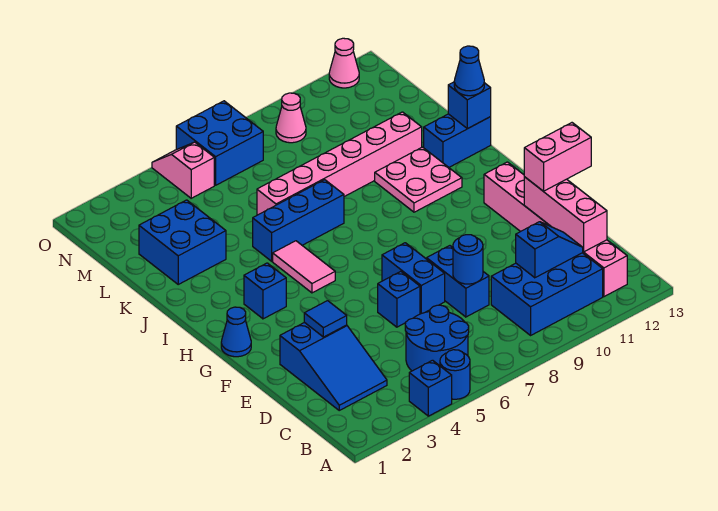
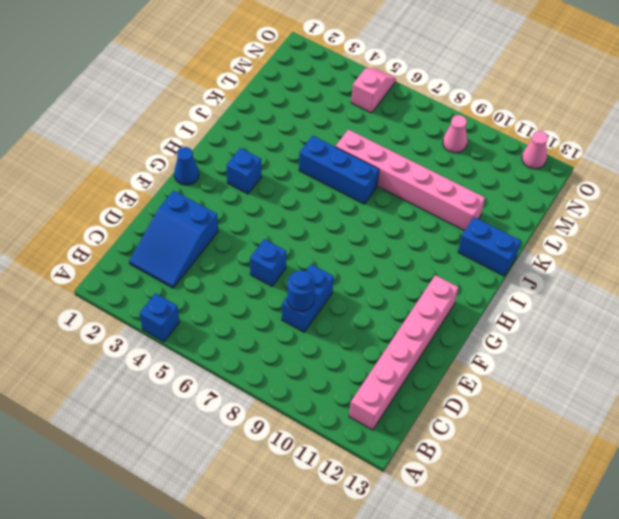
none -> blue round brick A5 level 1
none -> blue round brick B5:C6 level 1
none -> blue brick B9:C11 level 1

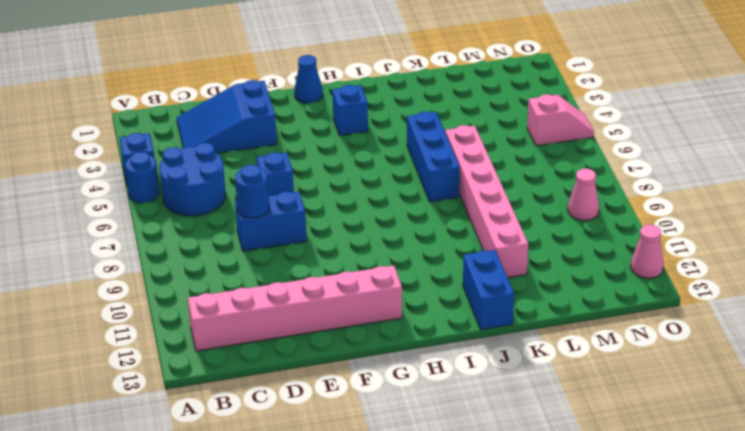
none -> blue brick B9:C11 level 1
none -> blue brick E7:F7 level 1
none -> pink tile H5:I5 level 1

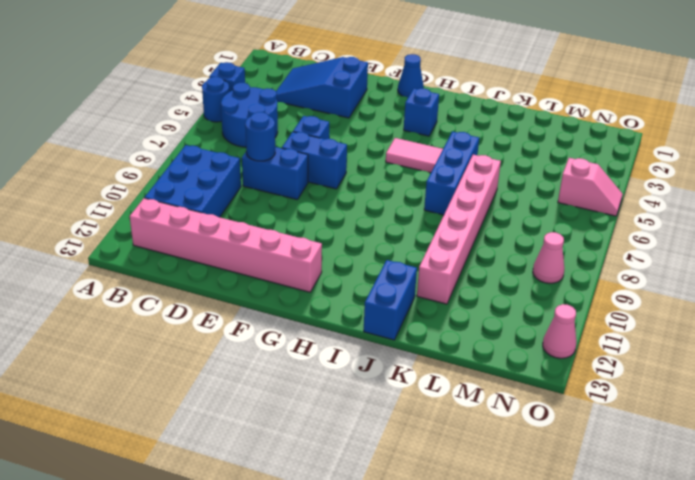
none -> pink plate I10:J11 level 1
none -> blue brick K2:L3 level 1
none -> blue brick N6:O7 level 1

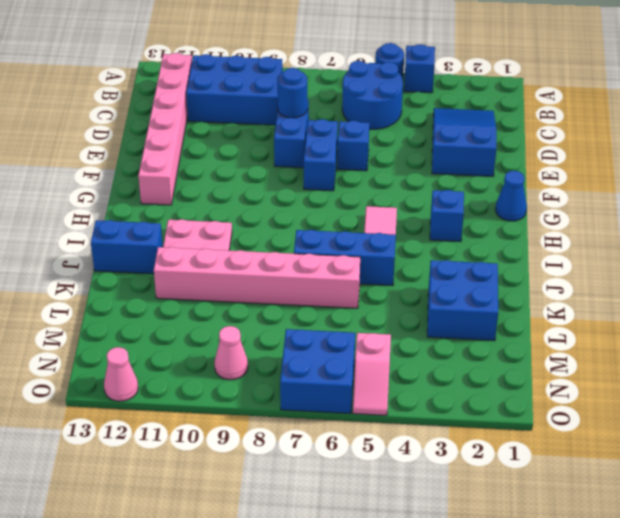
none -> blue slope C10:C11 level 2 top 10
none -> pink brick C12:E12 level 2
none -> blue tile E3 level 2

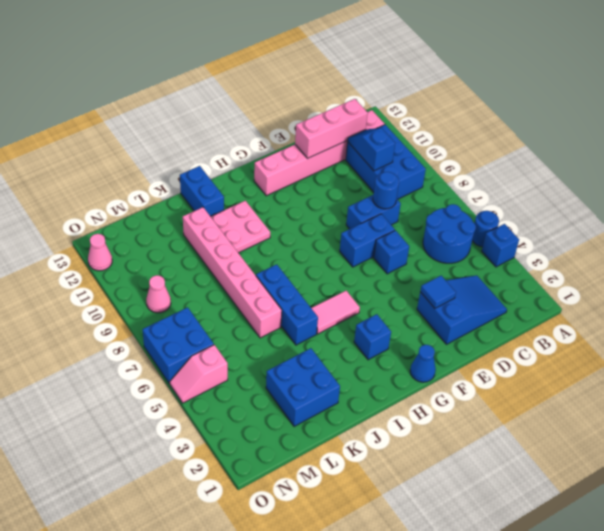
none -> blue brick J13 level 2
none -> pink brick E12:E13 level 3
none -> blue cone J13 level 3

